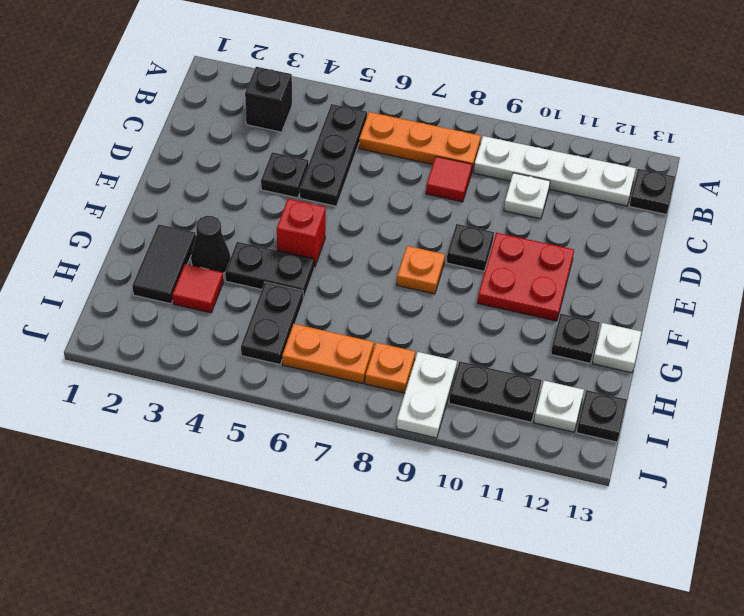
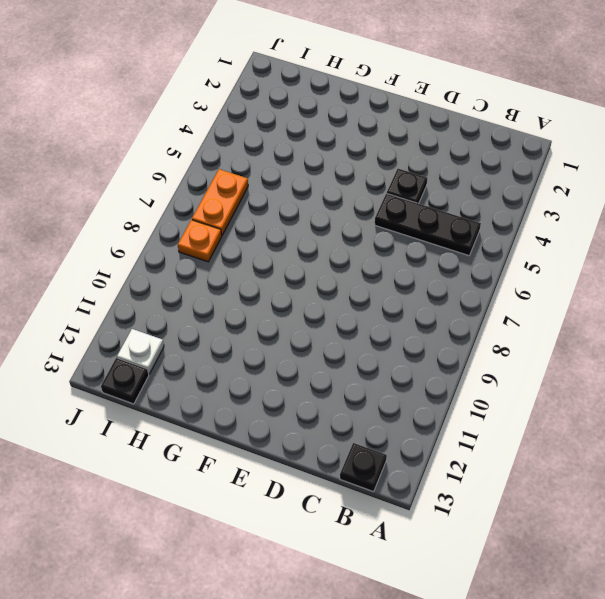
none -> black brick B3 level 1
none -> orange plate B6:B8 level 1
none -> white plate B9:B12 level 1

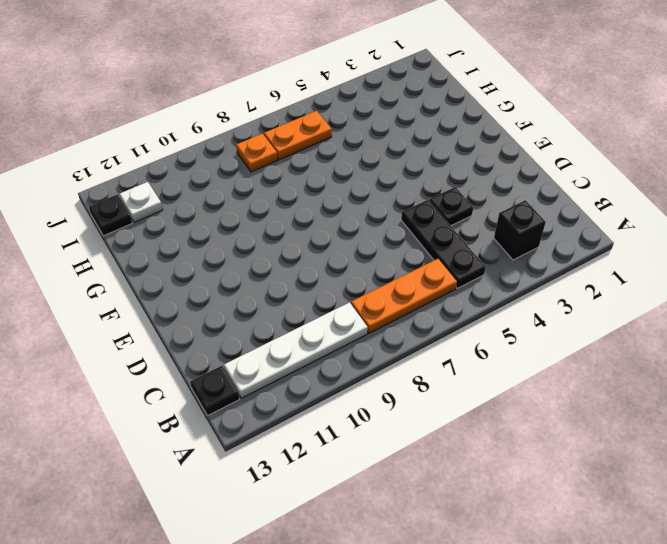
none -> red tile C8 level 1
none -> white plate C10 level 1
none -> black plate E9 level 1

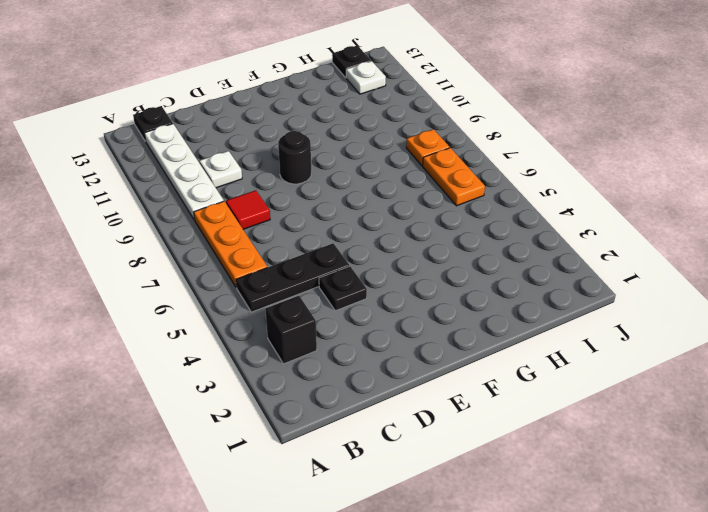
black round brick E9 level 1 -> black plate E9 level 1
none -> red plate E10:F11 level 1
none -> red brick F5 level 1
none -> orange plate F8 level 1

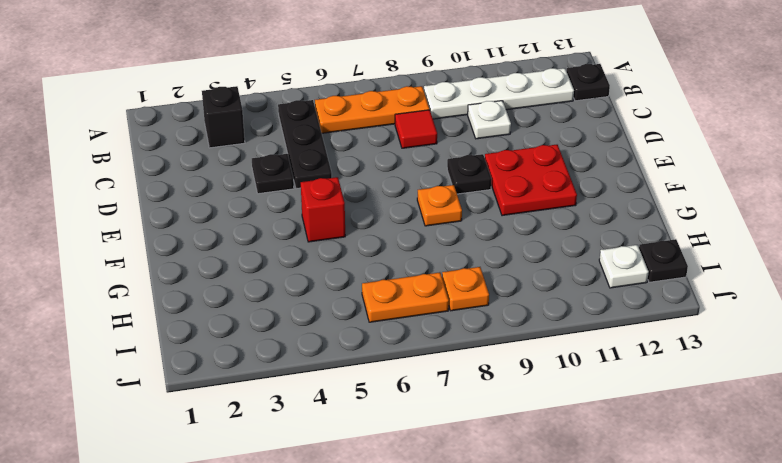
none -> black tile G2:H2 level 1
none -> black cone G3 level 1
none -> black plate G4:G5 level 1

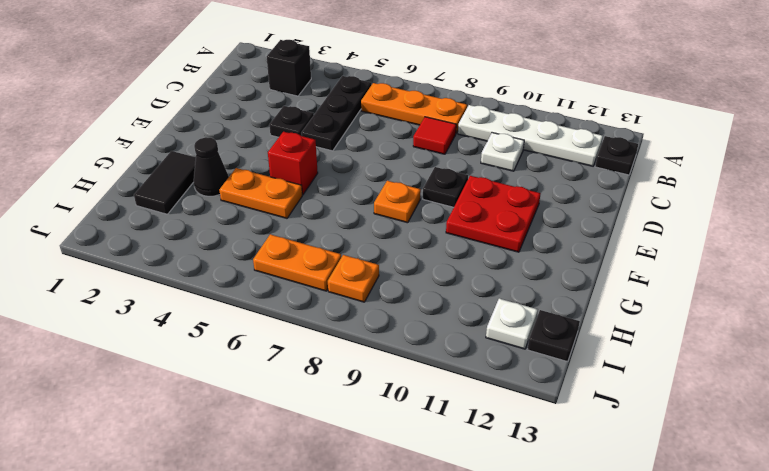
orange plate G4:G5 level 1 -> black plate G4:G5 level 1
none -> black plate G12 level 1
none -> white plate G13 level 1
none -> red tile H3 level 1

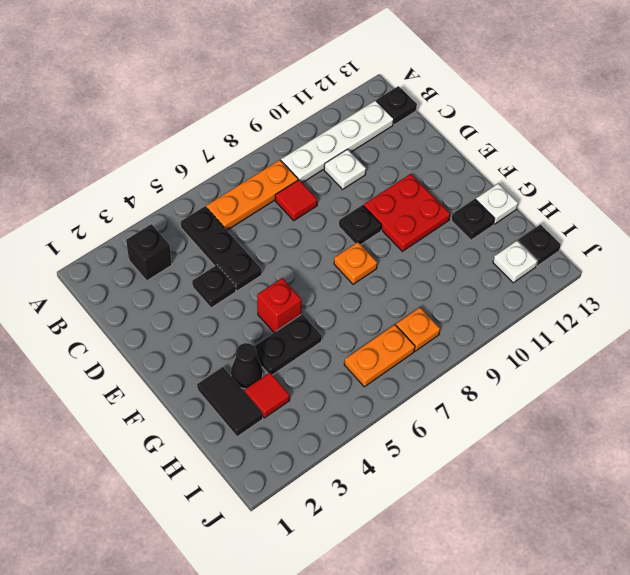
none -> black plate H5:I5 level 1
none -> white plate I9:J9 level 1
none -> black plate I10:I11 level 1

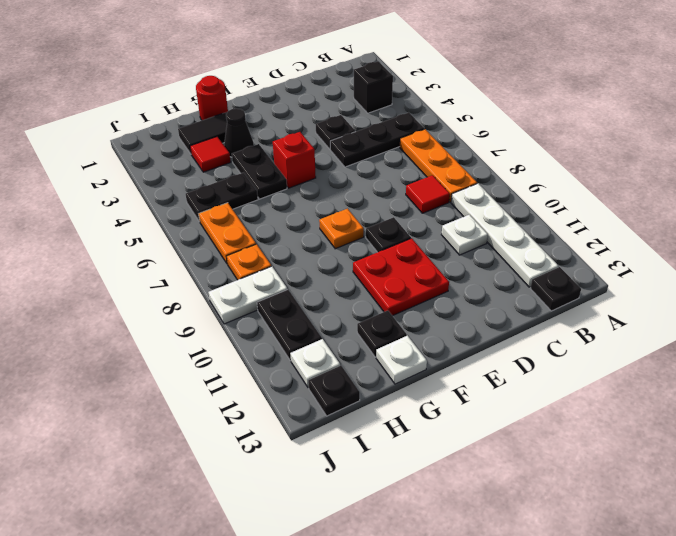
red round brick G1 level 1 -> none

